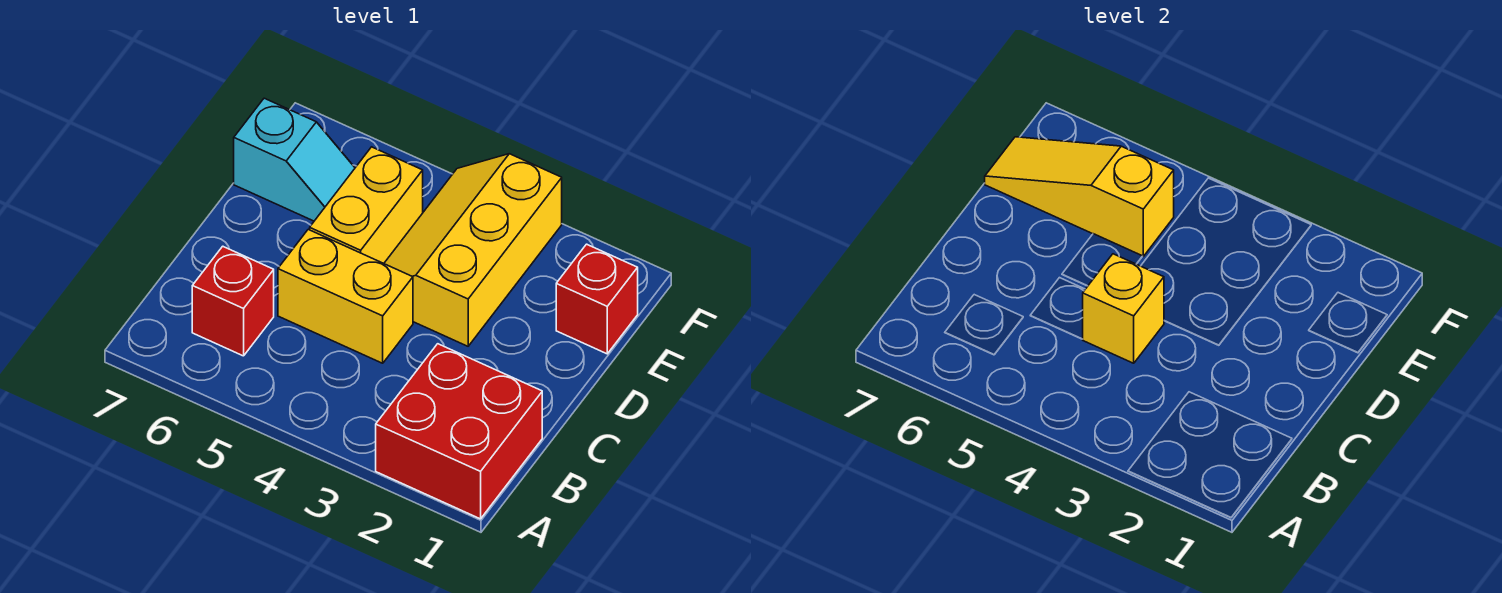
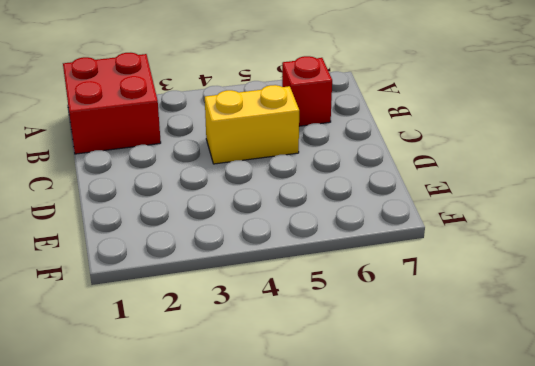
none -> yellow slope D3:F4 level 1 top 3
none -> yellow brick D5:E5 level 1

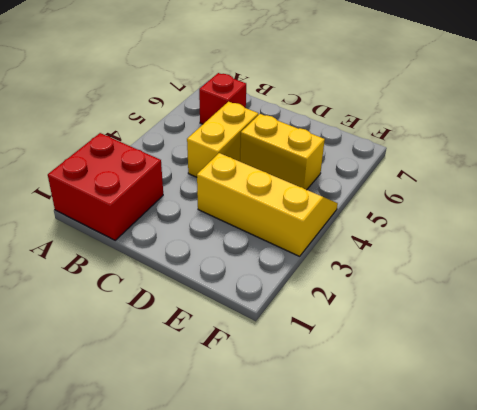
none -> red brick E1 level 1
none -> cyan slope E6:E7 level 1 top 7

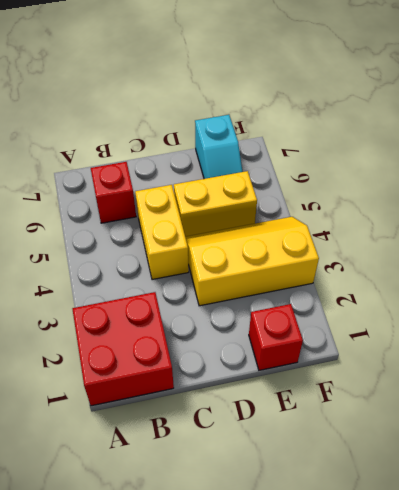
none -> yellow brick C4 level 2
none -> yellow slope E5:E7 level 2 top 5

